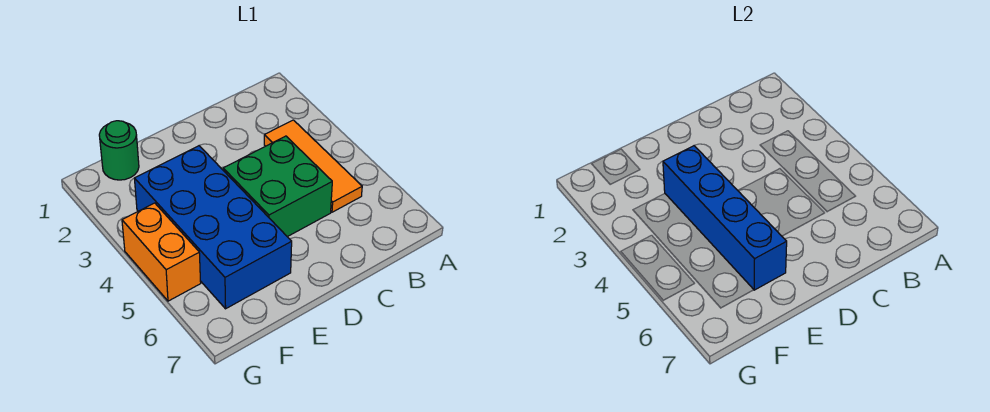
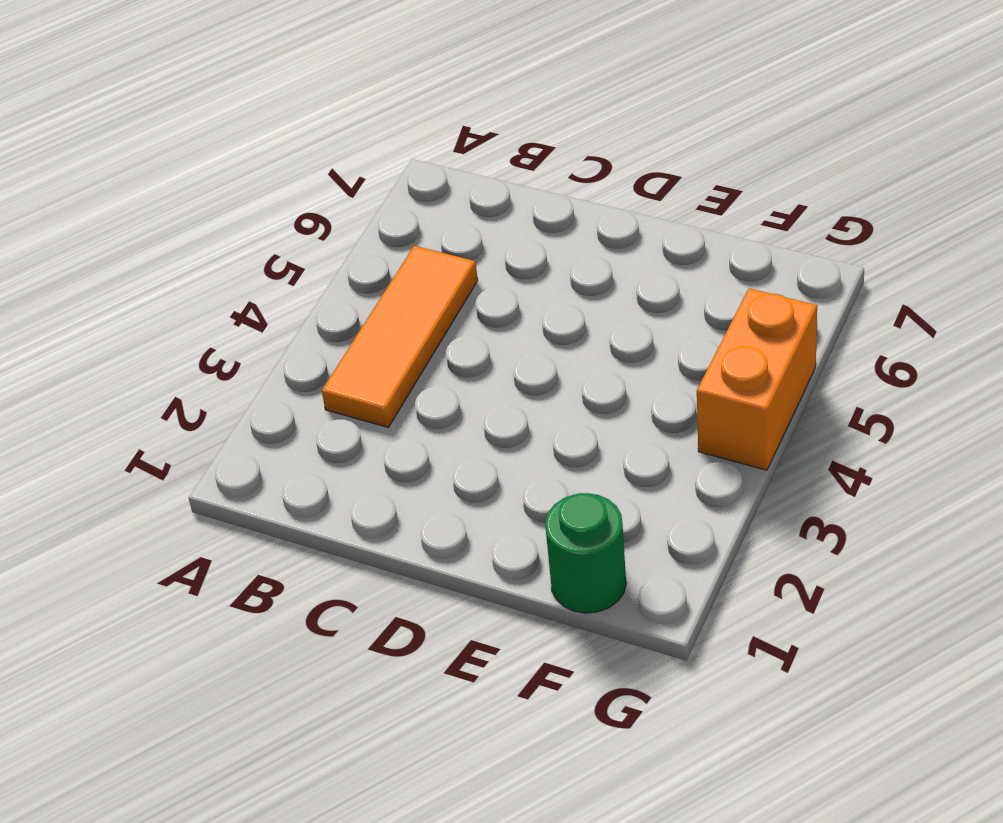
none -> green brick C4:D5 level 1
none -> blue brick E3:F6 level 1

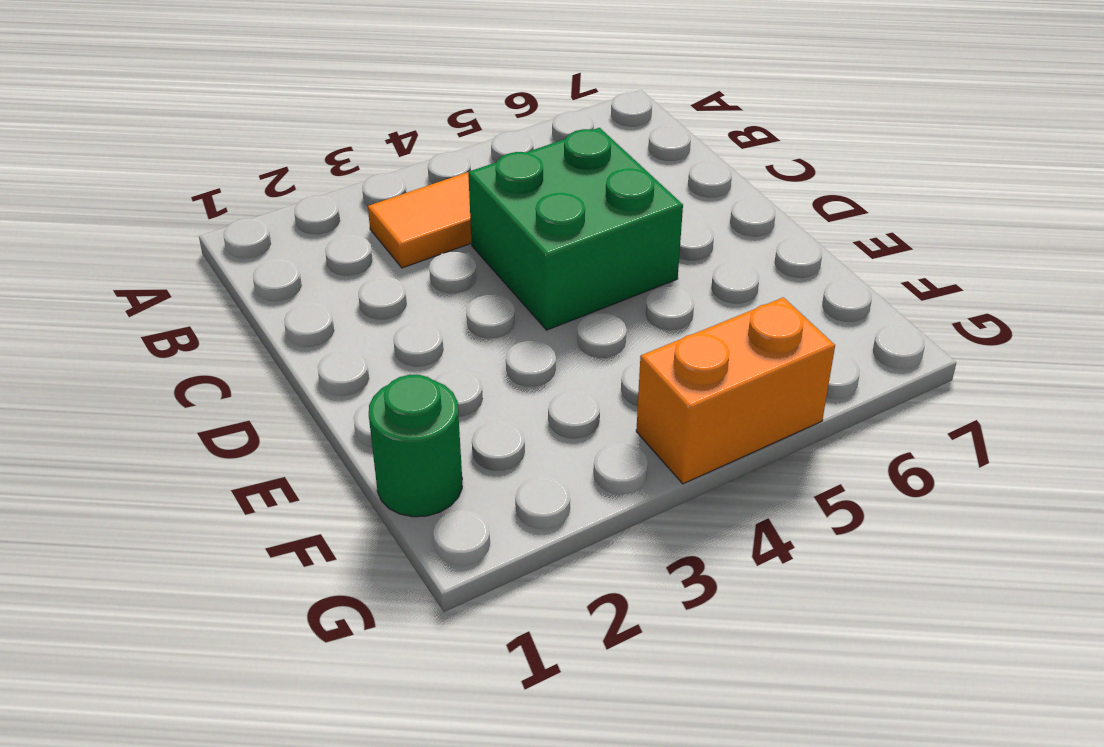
none -> blue brick E3:F6 level 1
none -> blue brick E3:E6 level 2

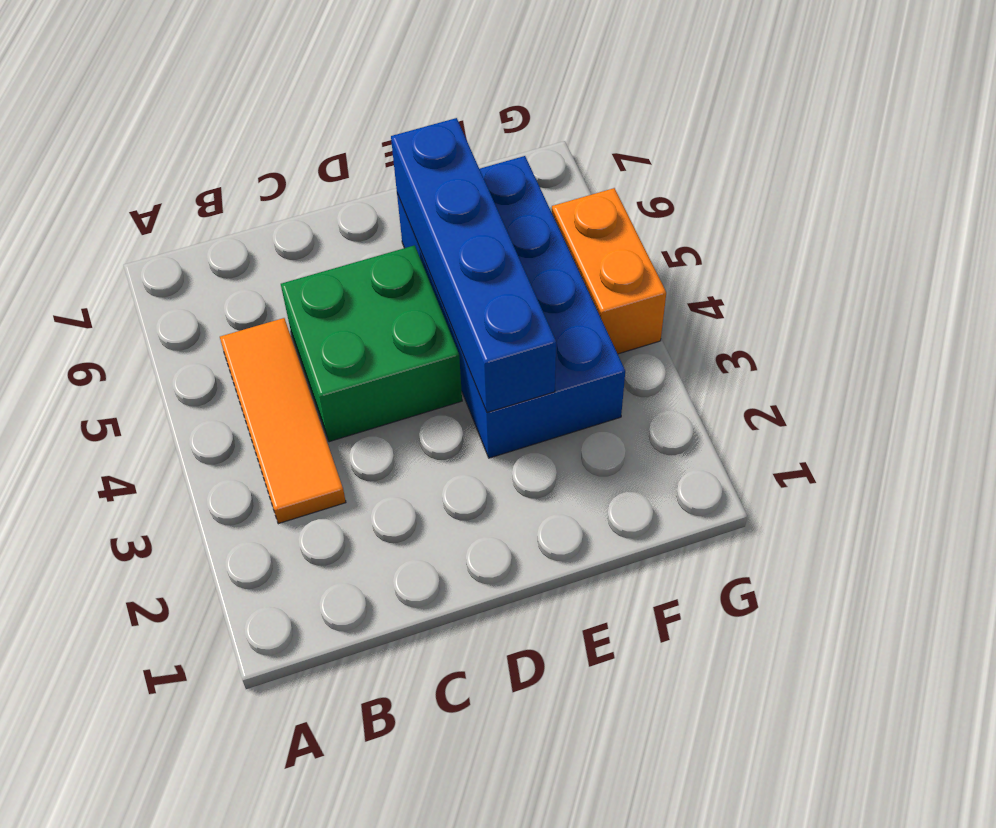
none -> green round brick F1 level 1

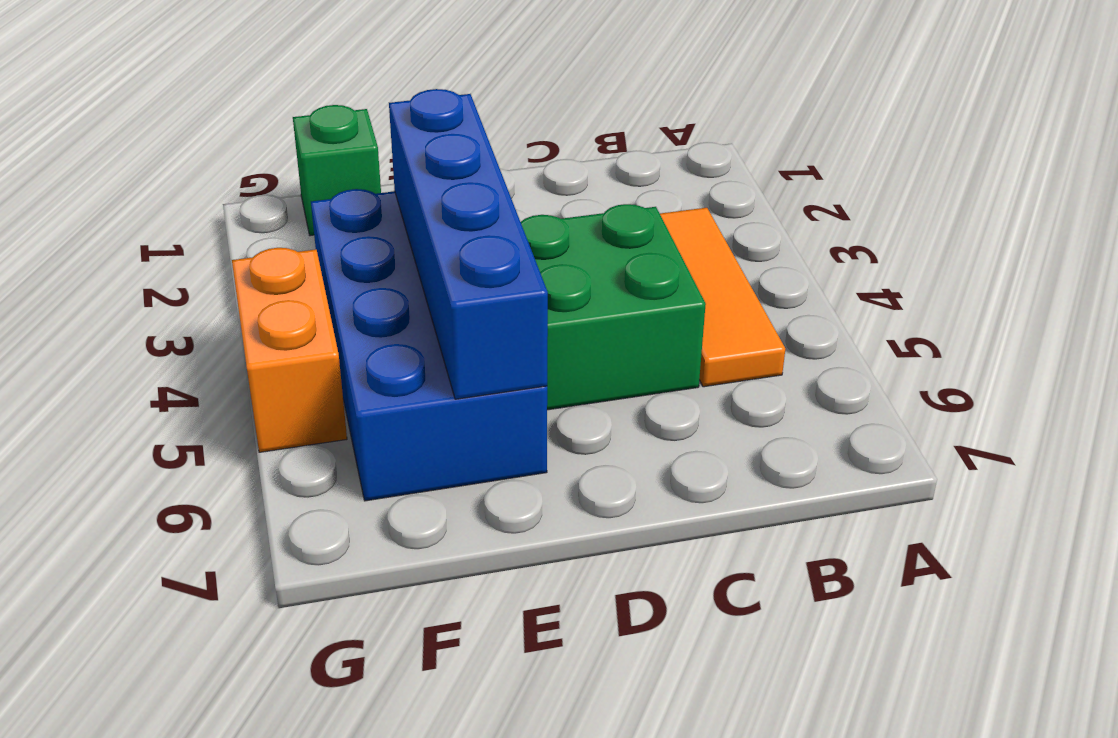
green brick F1 level 1 -> green round brick F1 level 1

